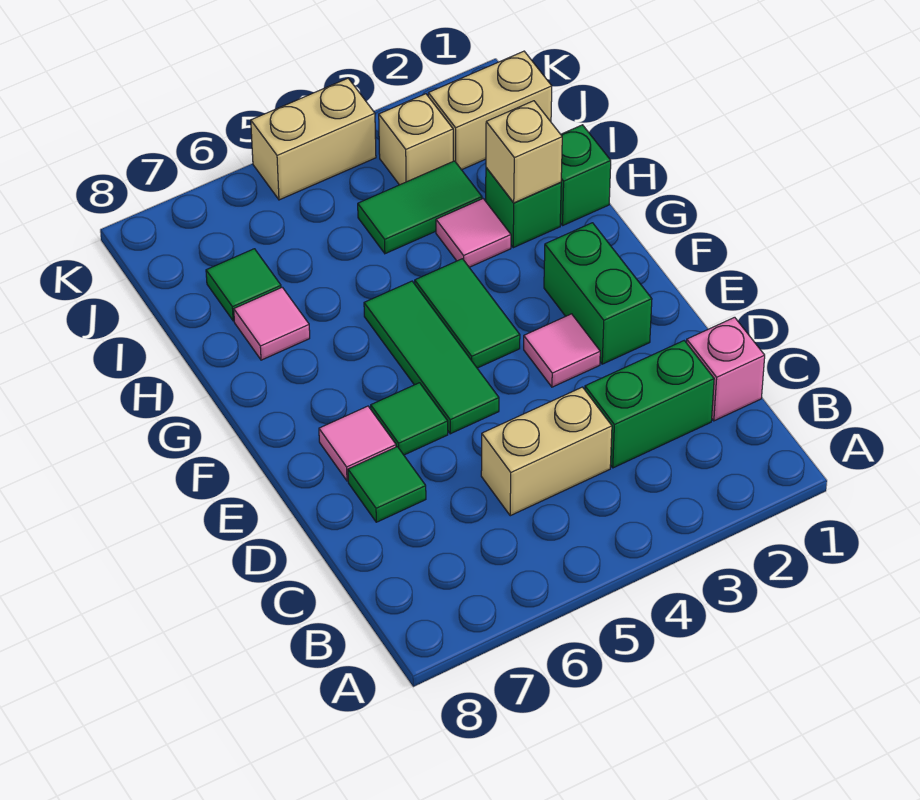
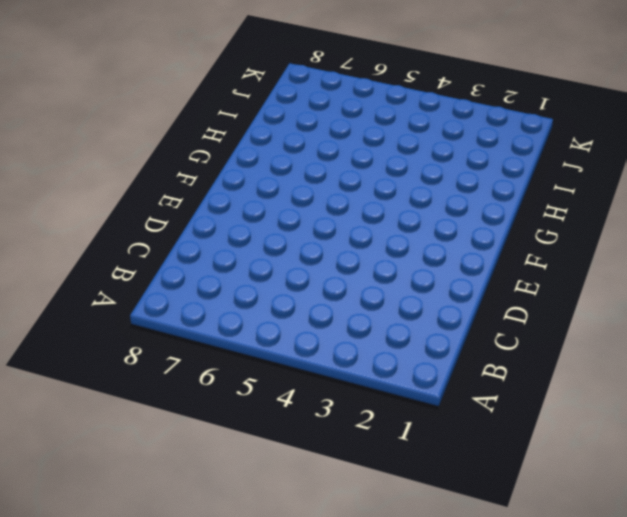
none -> pink brick C1 level 1
none -> green brick C2:C3 level 1
none -> tan brick C4:C5 level 1

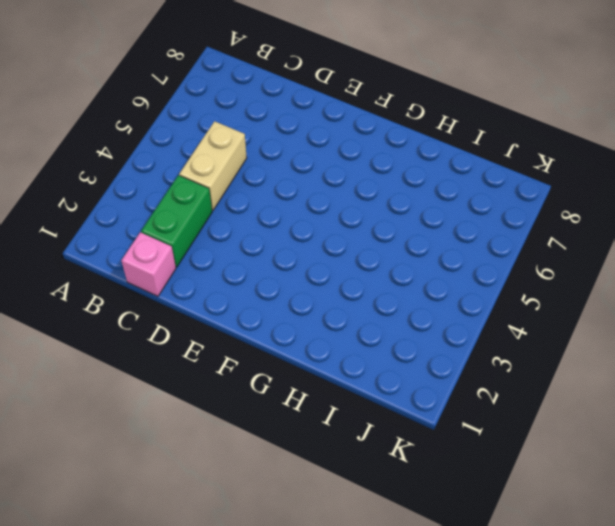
none -> green tile D7 level 1
none -> green brick E2:F2 level 1
none -> pink tile E3 level 1

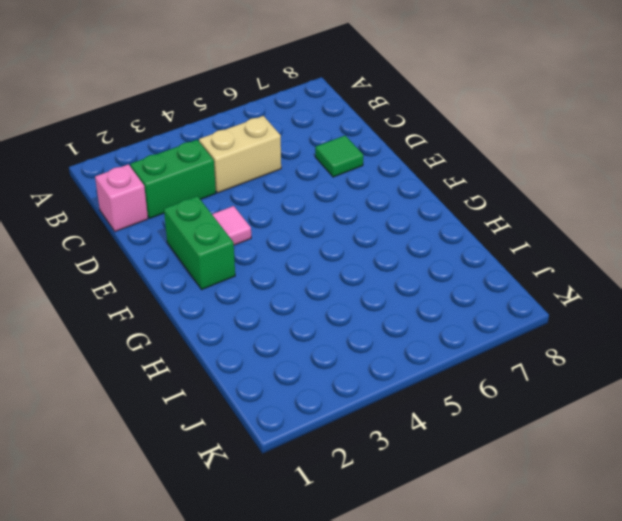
none -> green tile E5:G5 level 1
none -> green tile E6 level 1
none -> pink tile E7 level 1

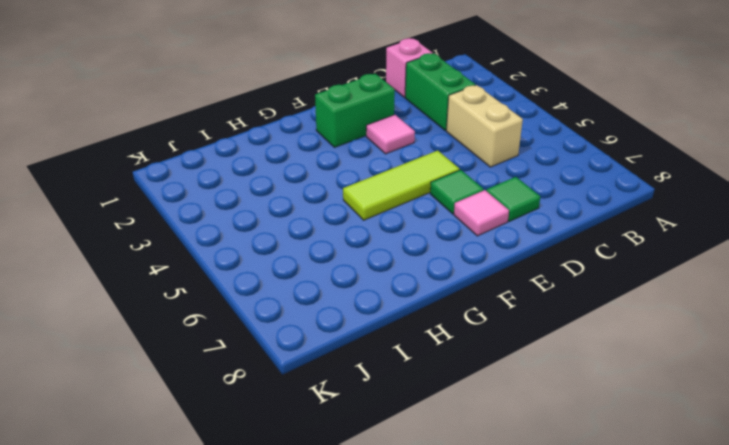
lime tile E5:G5 level 1 -> green tile E5:G5 level 1
none -> green tile F4:G4 level 1
none -> green brick H1 level 1
none -> green brick H2 level 1

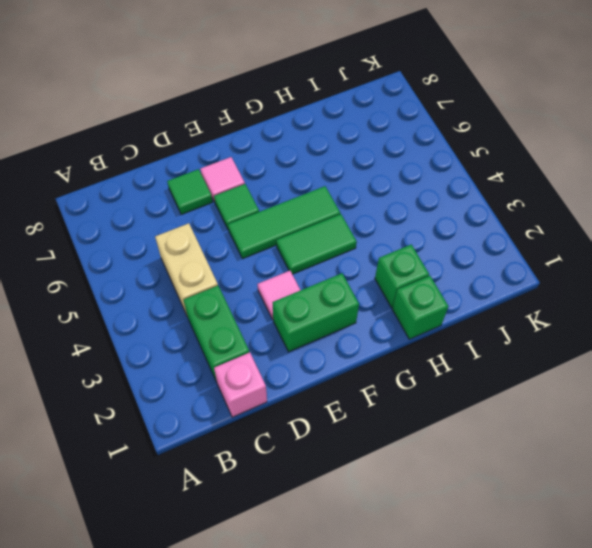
none -> pink tile H3 level 1
none -> pink tile H7 level 1
none -> green tile I3:I4 level 1

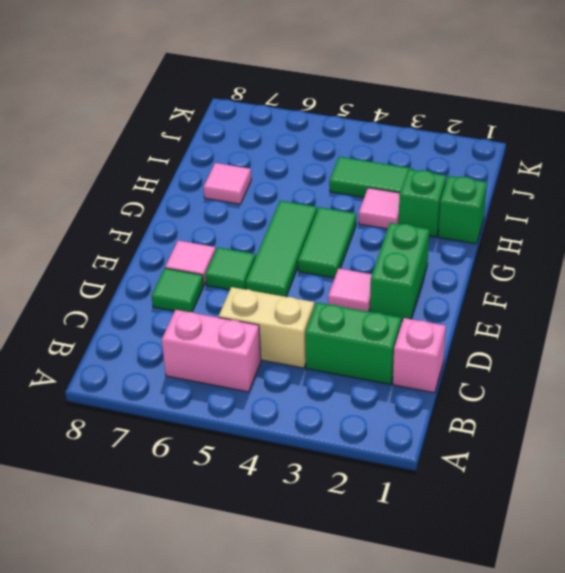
pink brick B5:B6 level 1 -> none
none -> green tile I7 level 1
none -> tan brick J1:J2 level 1
none -> tan brick J3 level 1

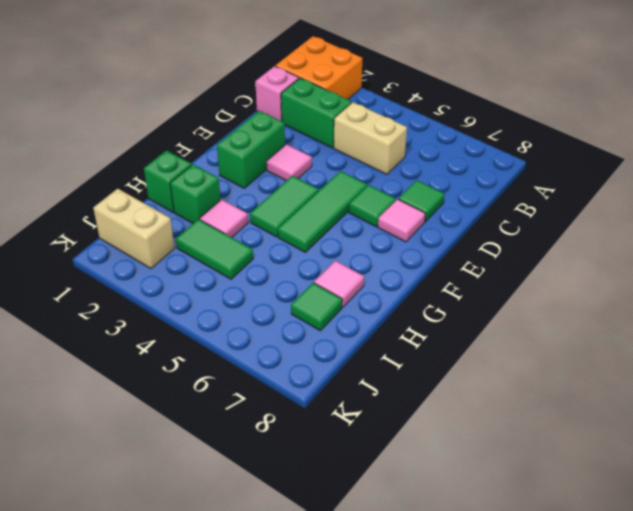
orange brick A1:B2 level 1 -> none
none -> tan brick J3 level 1
none -> tan brick K4:K5 level 1
none -> tan brick H2 level 2

